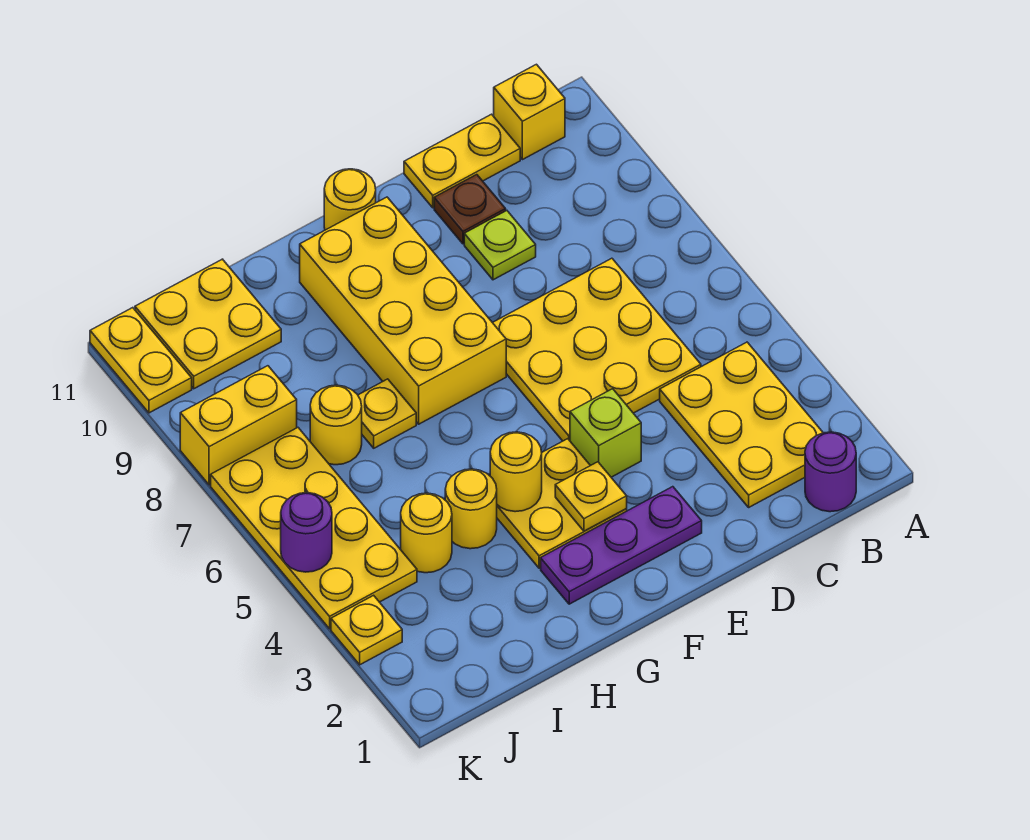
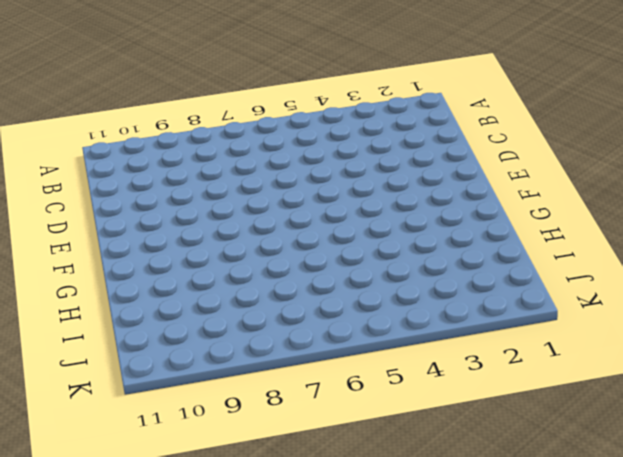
none -> purple round brick B1 level 1
none -> yellow plate B2:C4 level 1
none -> yellow brick B11 level 1

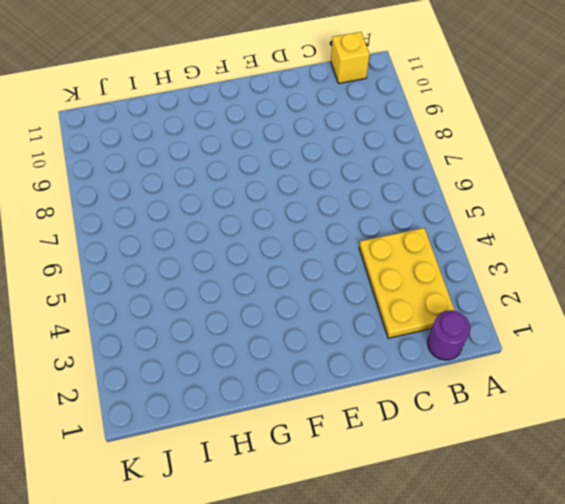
none -> yellow plate C5:E7 level 1
none -> yellow plate C11:D11 level 1
none -> lime plate D9 level 1

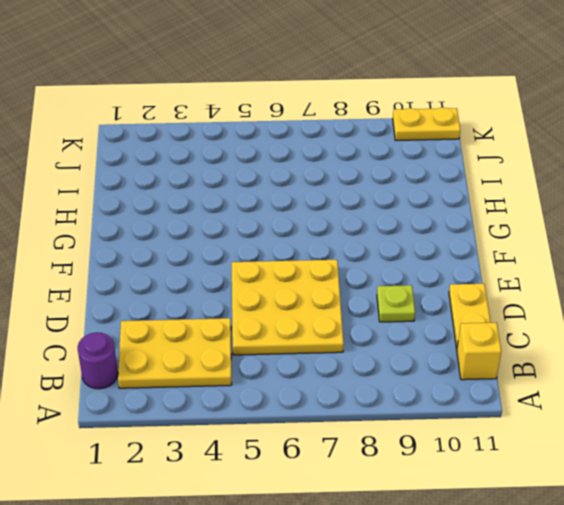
none -> brown plate D10 level 1
none -> purple plate E2:G2 level 1
none -> lime brick E4 level 1

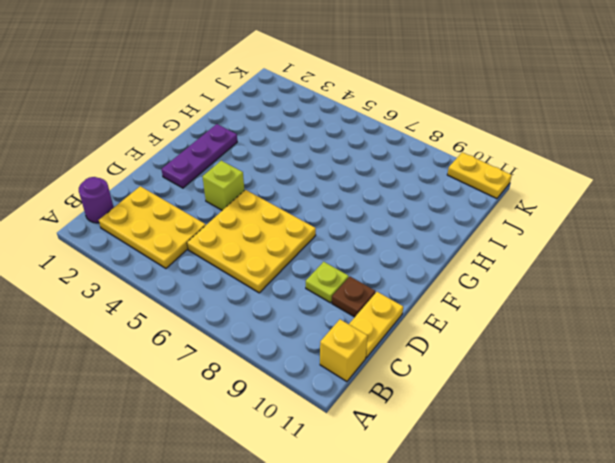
none -> yellow plate F3:G4 level 1
none -> yellow brick F7:G10 level 1
none -> yellow round brick F11 level 1

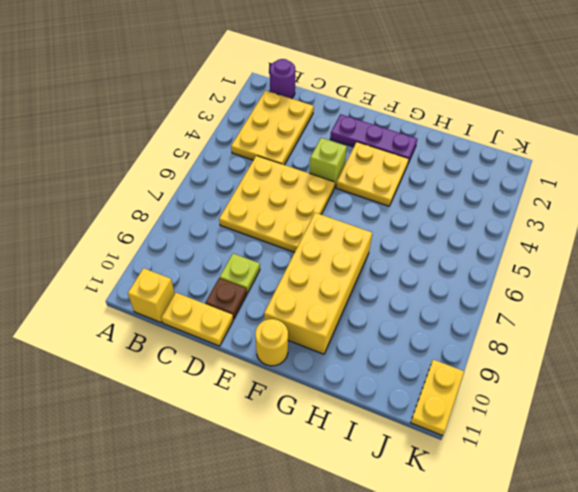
none -> yellow round brick H4 level 1
none -> yellow plate H7 level 1
none -> yellow round brick I4 level 1

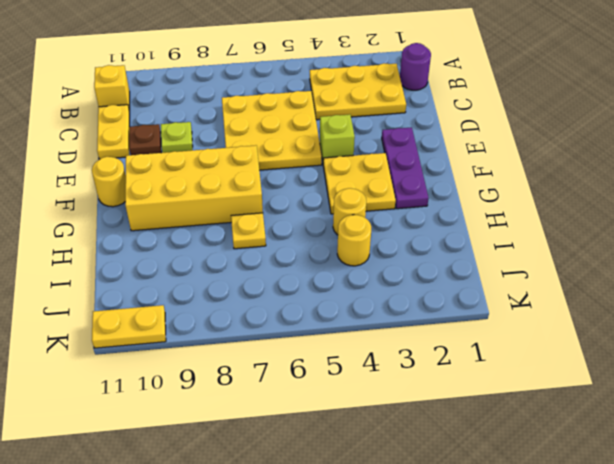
none -> yellow round brick I7 level 1
none -> yellow plate I10:J11 level 1
none -> yellow plate J4:K7 level 1

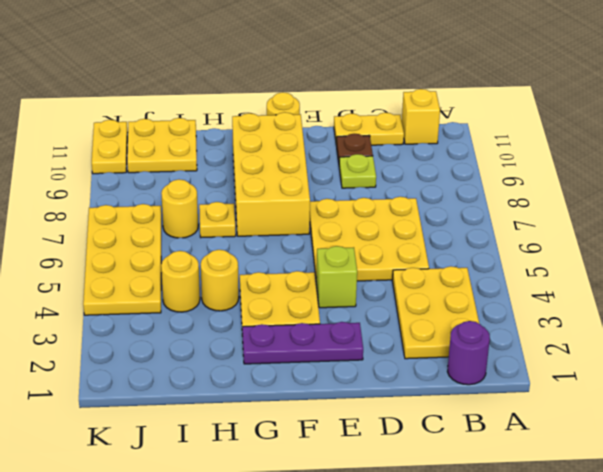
none -> yellow brick J8:K8 level 1
none -> yellow plate K3 level 1
none -> yellow plate F3 level 2

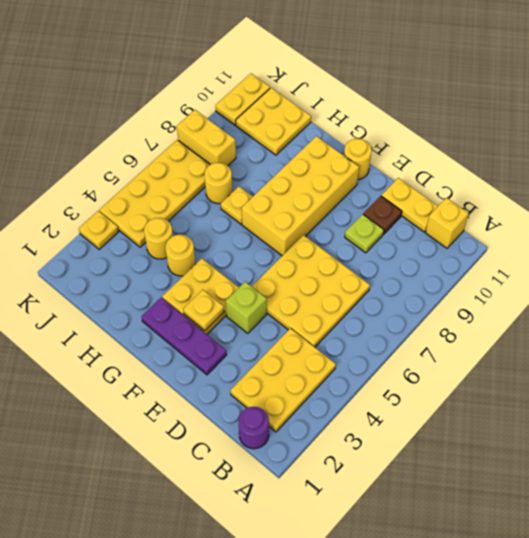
none -> yellow round brick G4 level 2
none -> purple round brick K5 level 2

